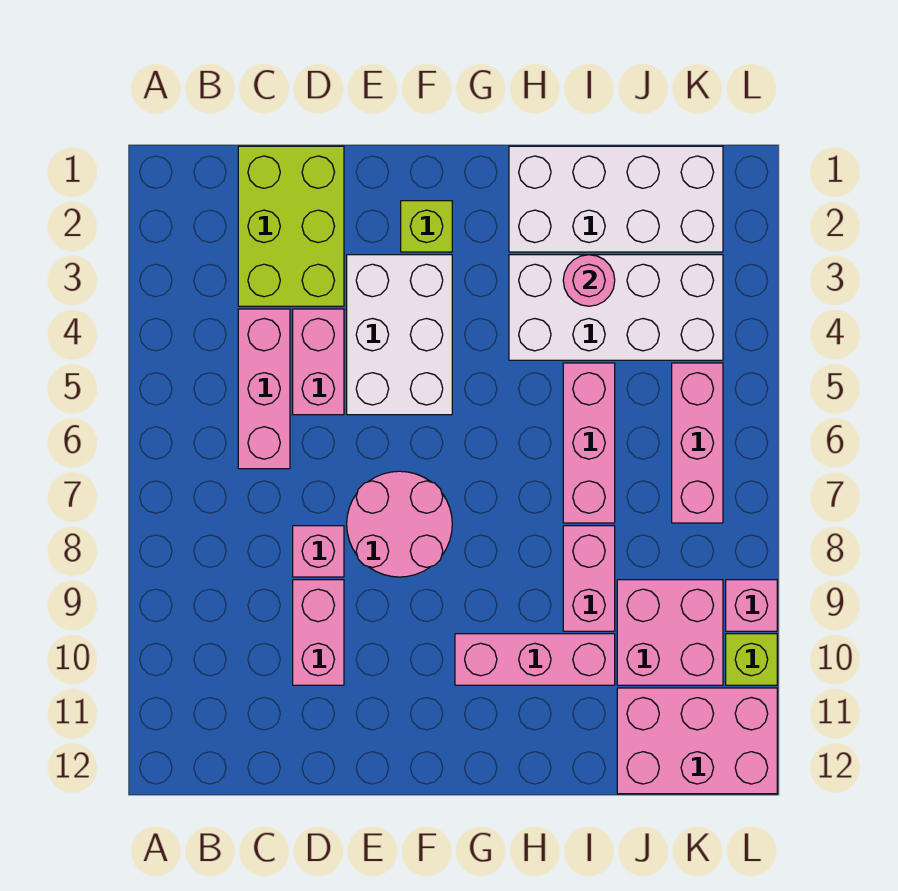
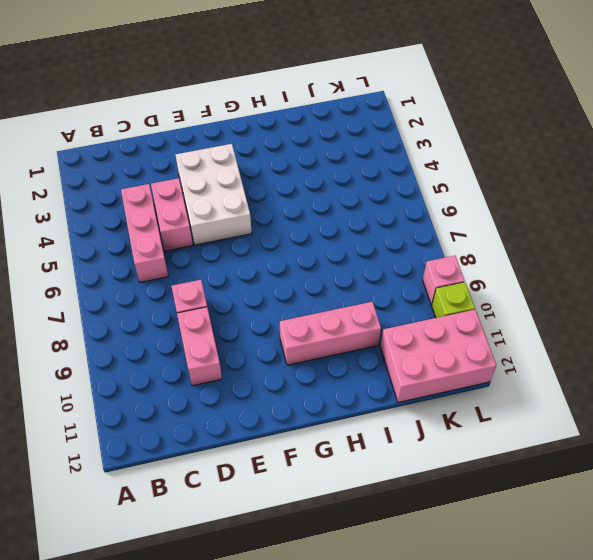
none -> lime brick C1:D3 level 1
none -> pink round brick E7:F8 level 1
none -> lime brick F2 level 1

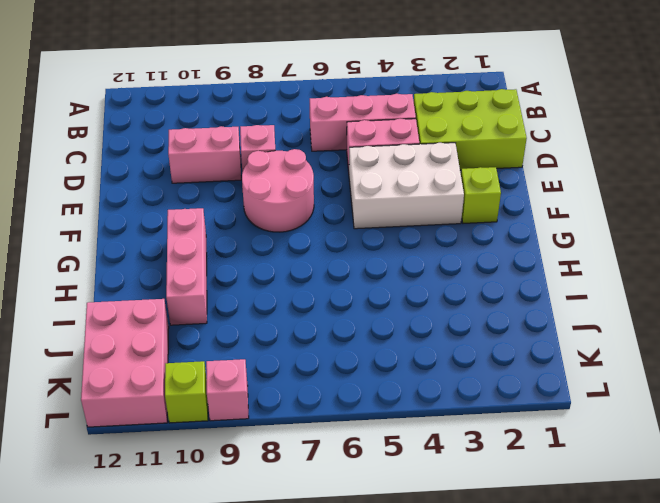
none -> white brick H1:K2 level 1
none -> white brick H3:K4 level 1
none -> pink brick I5:I7 level 1

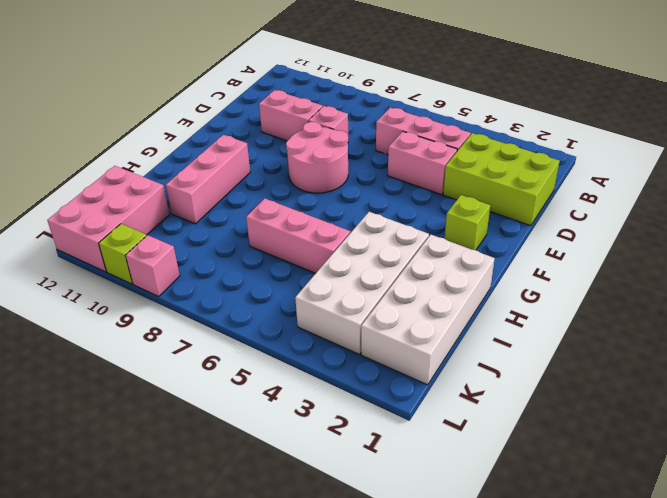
none -> white brick E3:F5 level 1
none -> pink brick I8:I9 level 1
none -> pink brick J9:K10 level 1

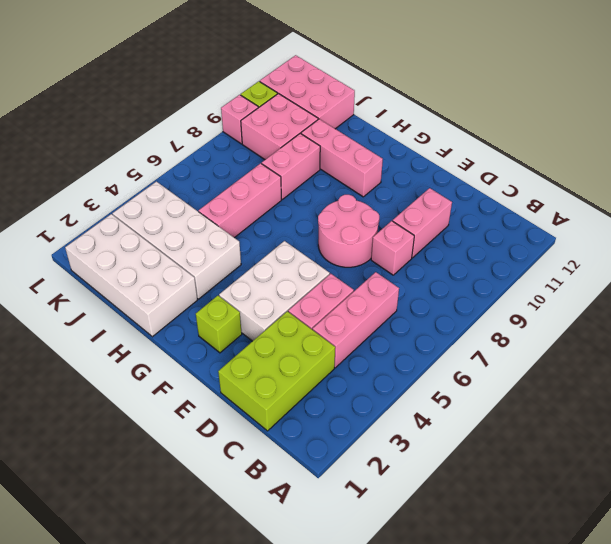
none -> pink brick K5:K7 level 1
none -> pink round brick I3 level 2

